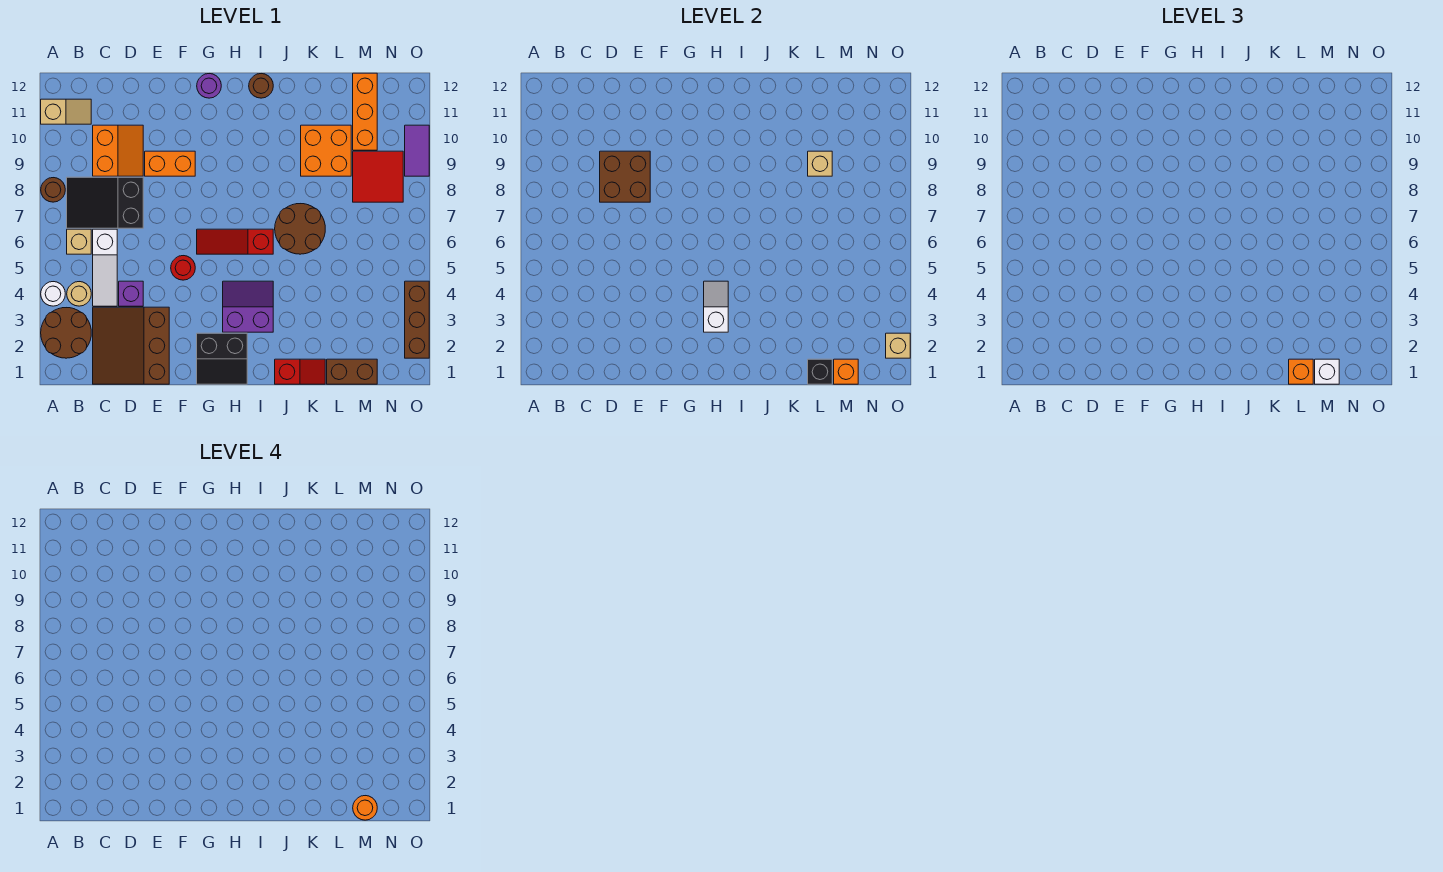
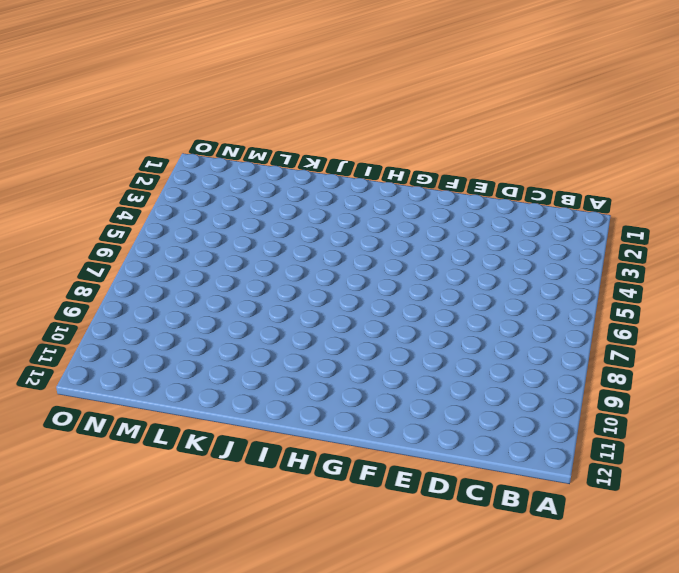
none -> brown round brick A2:B3 level 1
none -> white round brick A4 level 1
none -> brown round brick A8 level 1
none -> tan slope A11:B11 level 1 top A

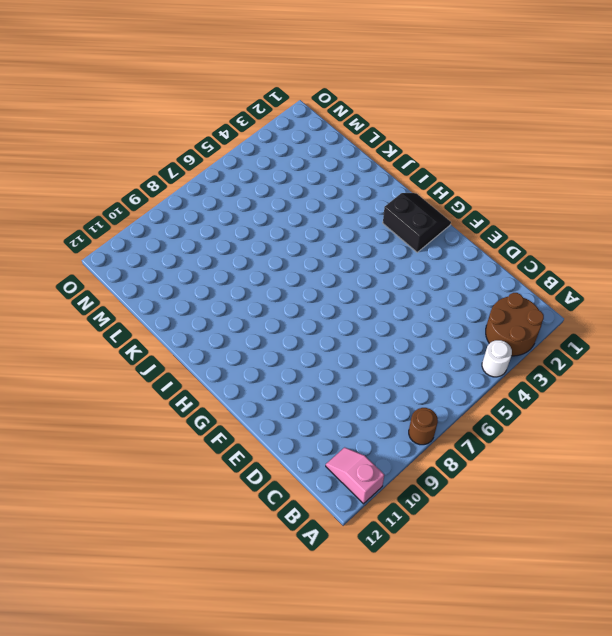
pink slope A11:B11 level 1 top A -> tan slope A11:B11 level 1 top A
none -> tan round brick B4 level 1
none -> tan brick B6 level 1
none -> black slope B7:D8 level 1 top D
none -> brown slope C1:E3 level 1 top E

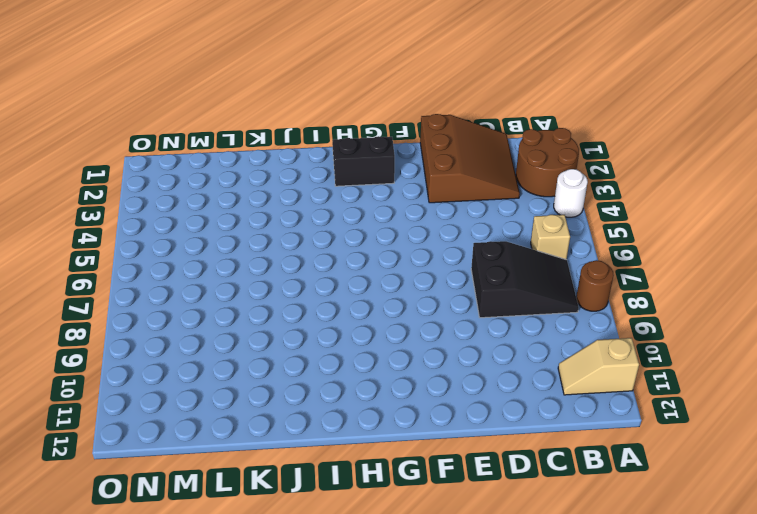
none -> tan round brick B4 level 1
none -> white slope C4:C6 level 1 top 6
none -> orange slope C9:D10 level 1 top C
none -> purple brick D4 level 1

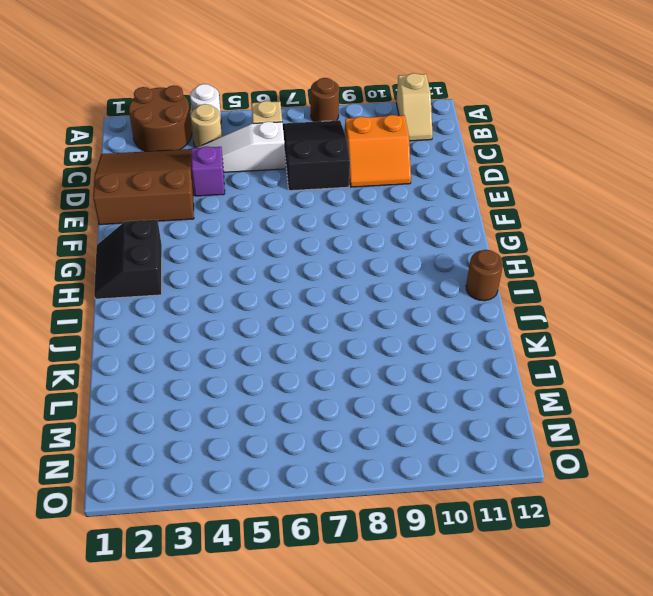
none -> orange brick E9:F9 level 1
none -> red round brick F5 level 1
none -> red slope G6:I6 level 1 top I
none -> purple round brick G12 level 1

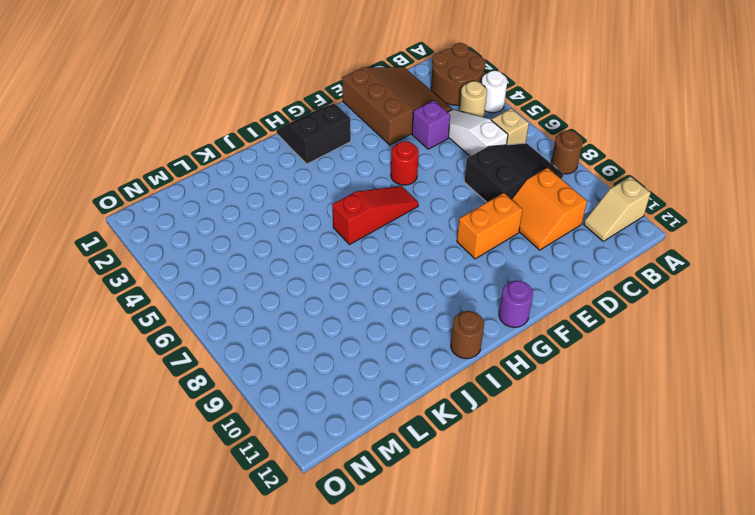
none -> purple slope H3:I4 level 1 top 3
none -> red slope J1:K1 level 1 top J
none -> brown round brick J6:K7 level 1
none -> orange brick K9:L10 level 1

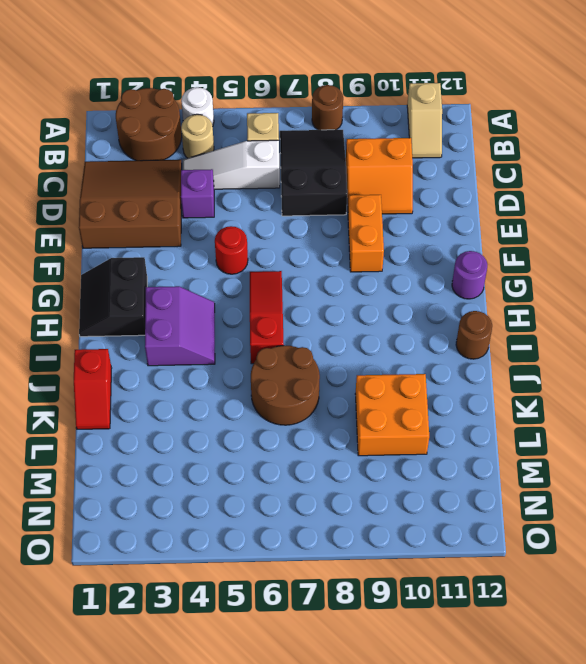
none -> brown brick L1:M1 level 1
none -> red tile M8:N9 level 1
none -> orange brick M10:M12 level 1
none -> brown brick O2:O4 level 1

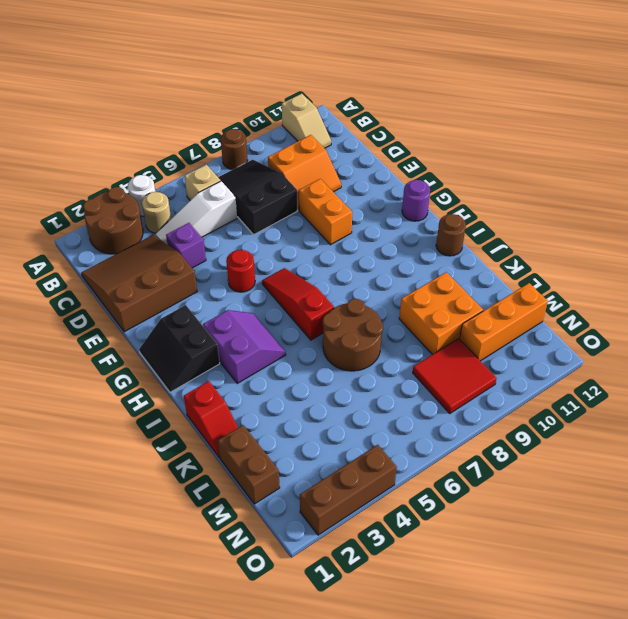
none -> purple tile O9:O10 level 1
none -> brown brick D8:E9 level 2
none -> white slope H3:H4 level 2 top 3
none -> black brick L1 level 2

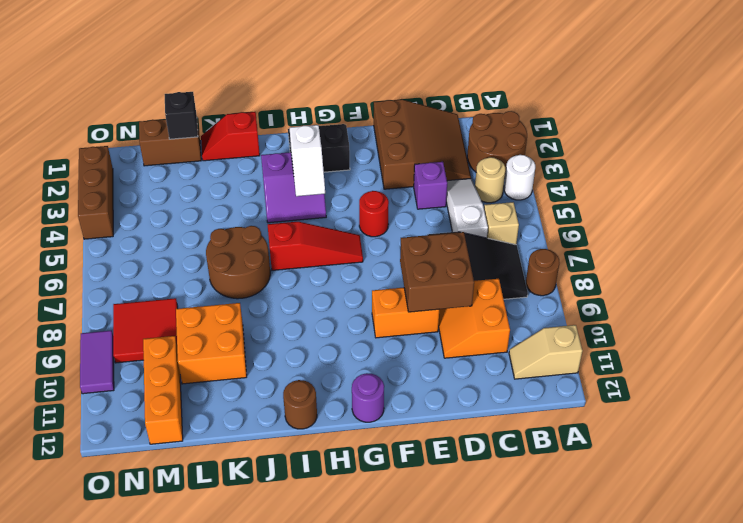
none -> tan brick L9 level 2
none -> orange brick M1 level 2
none -> tan brick O2 level 2
none -> orange brick L1 level 3

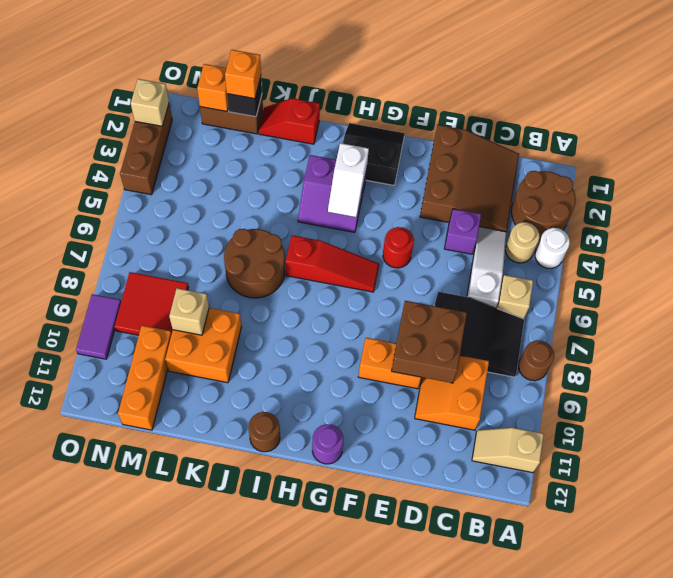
none -> white brick M1 level 3
none -> orange round brick M1 level 4

